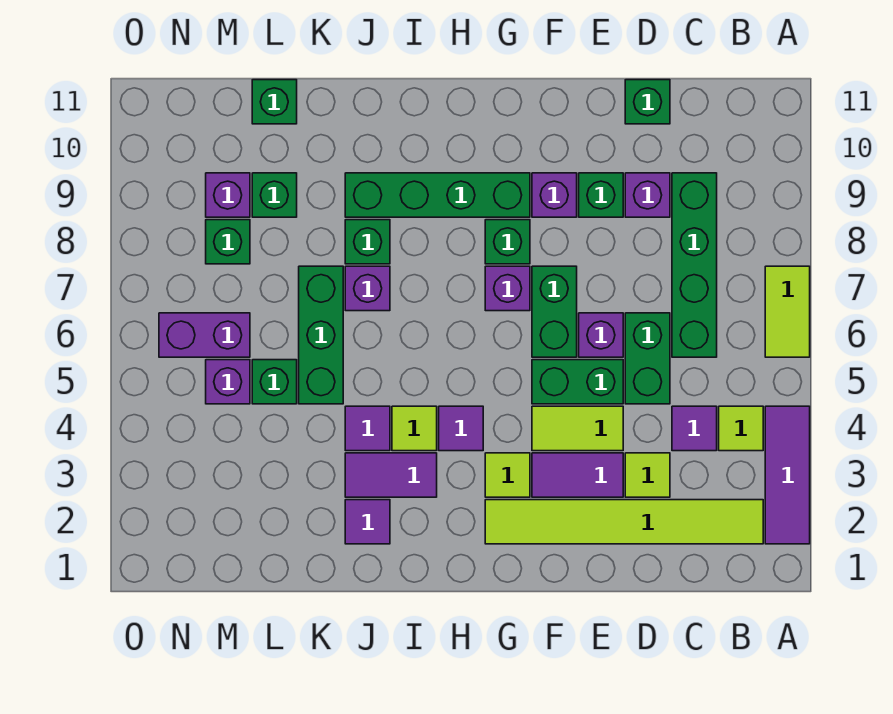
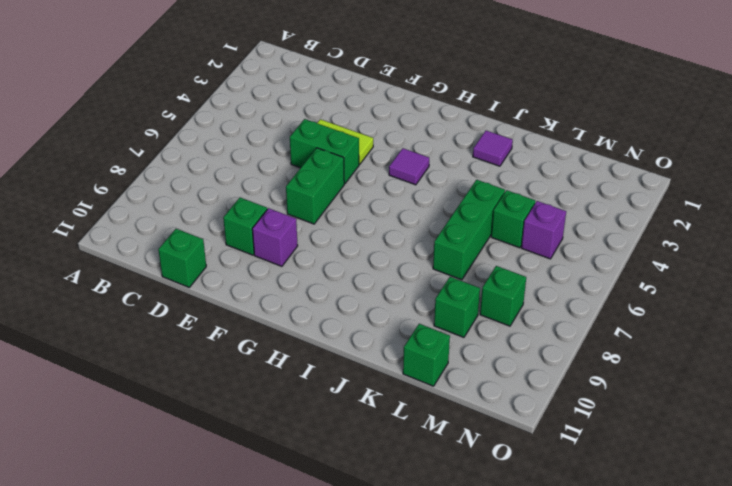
none -> purple tile A2:A4 level 1
none -> lime tile A6:A7 level 1
none -> lime tile B2:G2 level 1
none -> lime tile B4 level 1

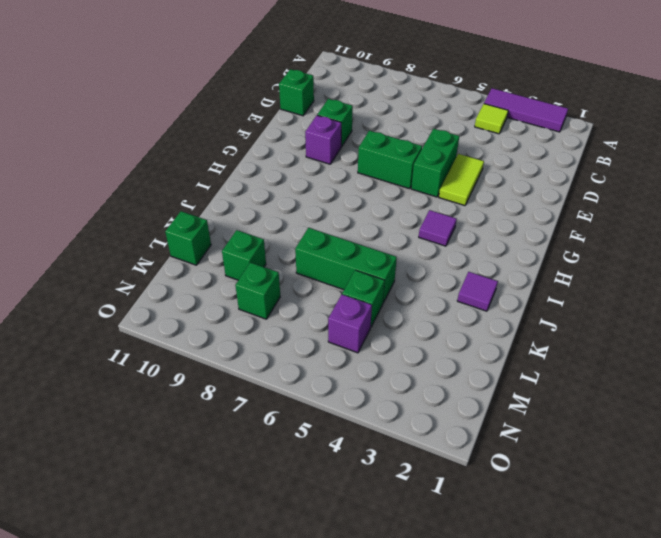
none -> lime tile A6:A7 level 1
none -> lime tile B2:G2 level 1
none -> purple tile C4 level 1
none -> green brick C6:C9 level 1

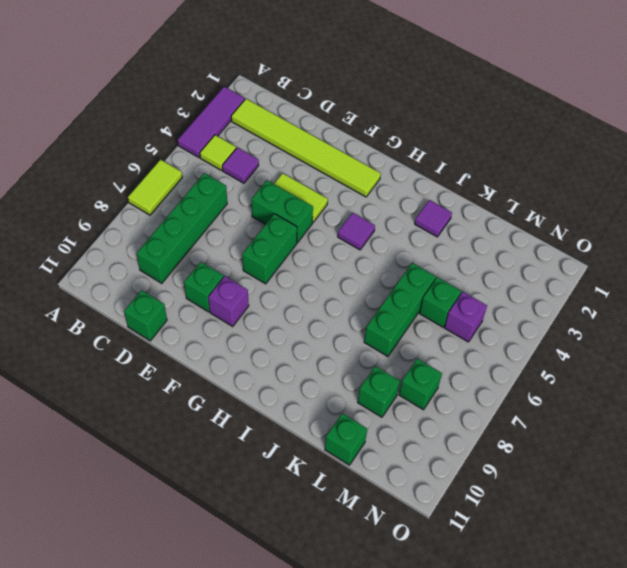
none -> lime tile D3 level 1
none -> green brick D5:D6 level 1
none -> purple brick D9 level 1
none -> purple tile E3:F3 level 1

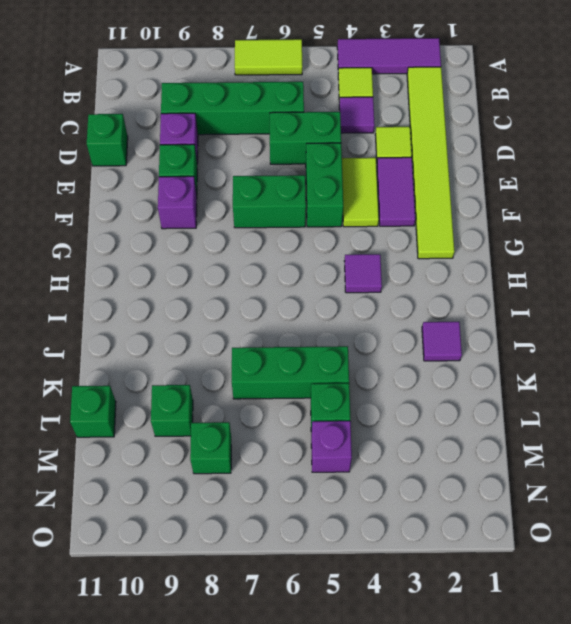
none -> purple brick E6 level 1
none -> lime tile G3 level 1
none -> purple brick G7 level 1
none -> green brick G8 level 1

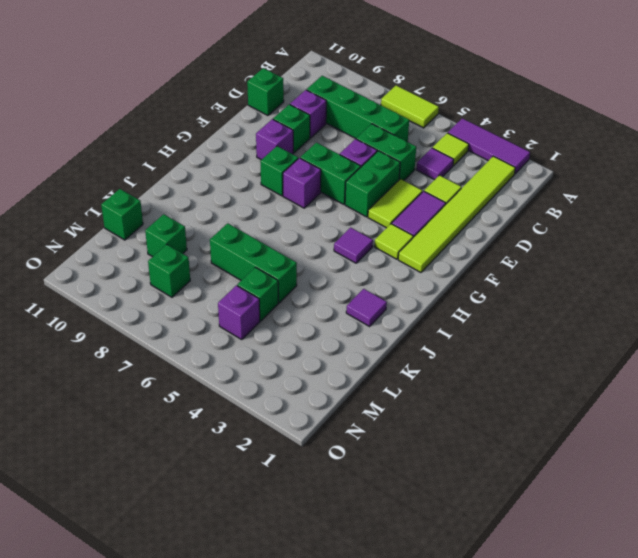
none -> green brick G9:J9 level 1
none -> purple tile I3:J3 level 1
none -> lime tile I4 level 1
none -> purple tile J4 level 1

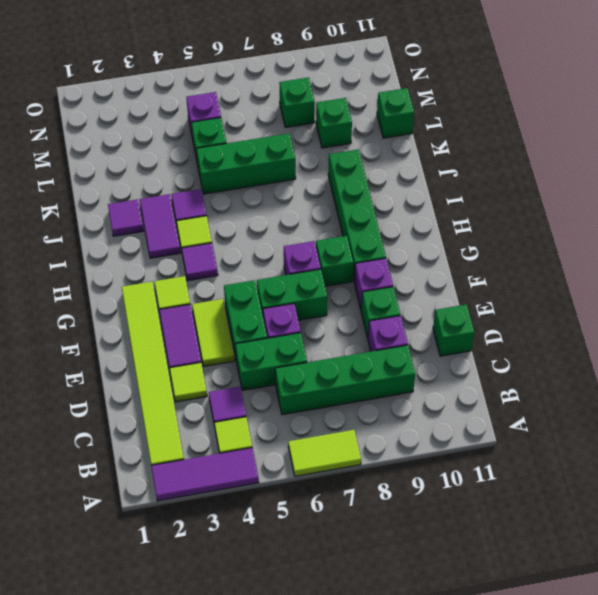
none -> purple brick J7 level 1
none -> green brick J8 level 1
none -> purple brick M6:N6 level 1
none -> purple brick M9 level 1

